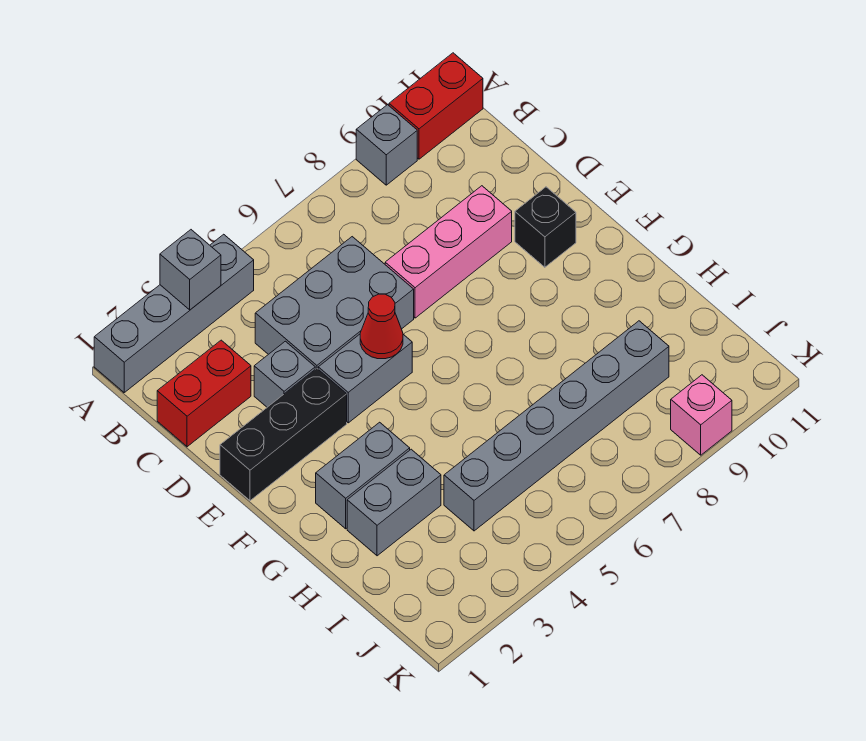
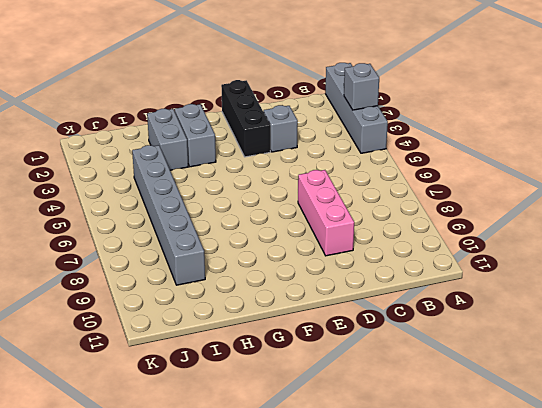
none -> grey brick A9 level 1
none -> red brick A10:A11 level 1
none -> red brick C1:C2 level 1

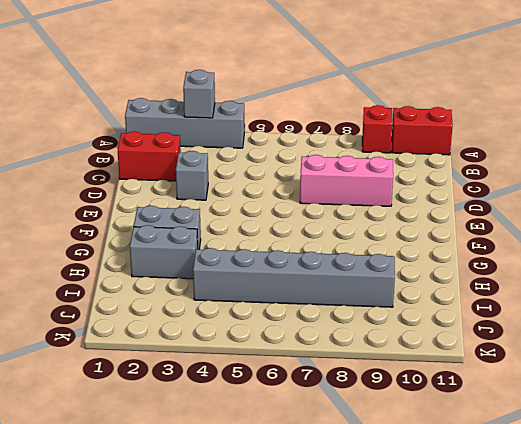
red brick A9 level 1 -> grey brick A9 level 1
none -> grey brick C4:D6 level 1
none -> black brick E1:E3 level 1
none -> grey brick E4:E5 level 1

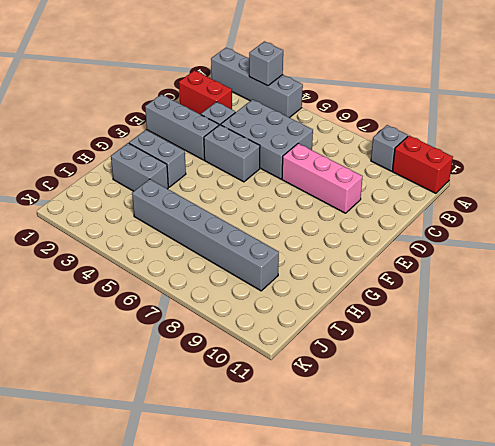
grey brick E1:E3 level 1 -> black brick E1:E3 level 1
none -> black brick E10 level 1
none -> pink brick K9 level 1
none -> red cone E5 level 2

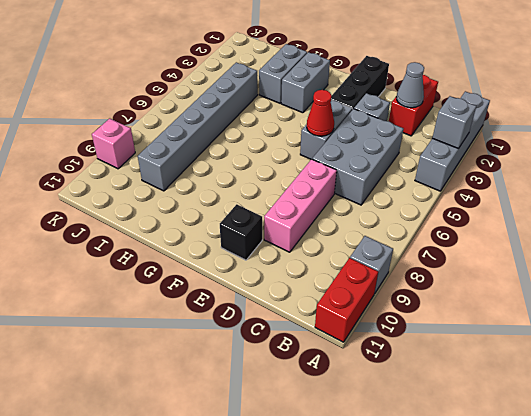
grey cone C2 level 2 -> none

